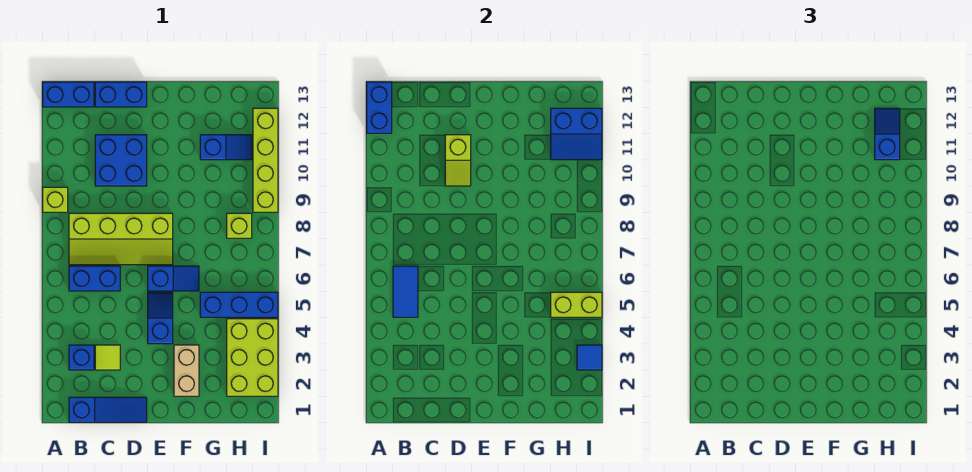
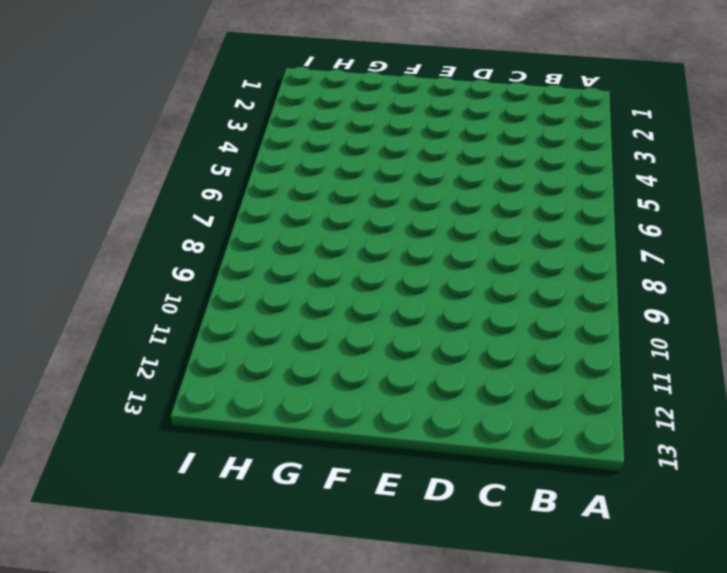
none -> lime brick A9 level 1
none -> blue brick A13:B13 level 1
none -> blue slope B1:D1 level 1 top B

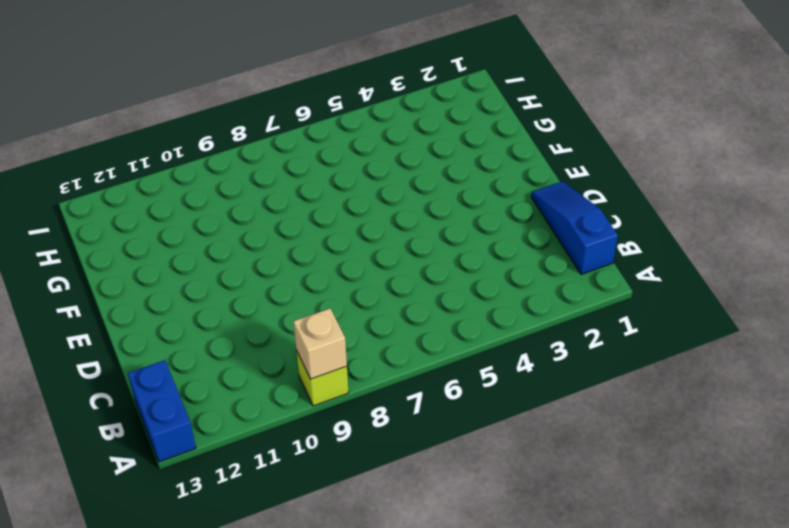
tan brick A9 level 2 -> none
none -> blue brick B3 level 1
none -> blue brick B6:C6 level 1
none -> lime slope B7:E8 level 1 top 8

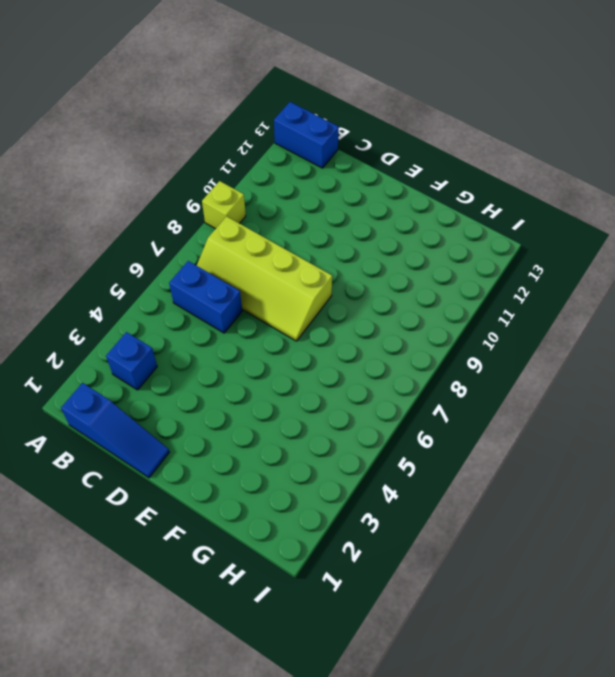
none -> lime tile C3 level 1
none -> blue brick C10:D11 level 1
none -> blue brick C13:D13 level 1

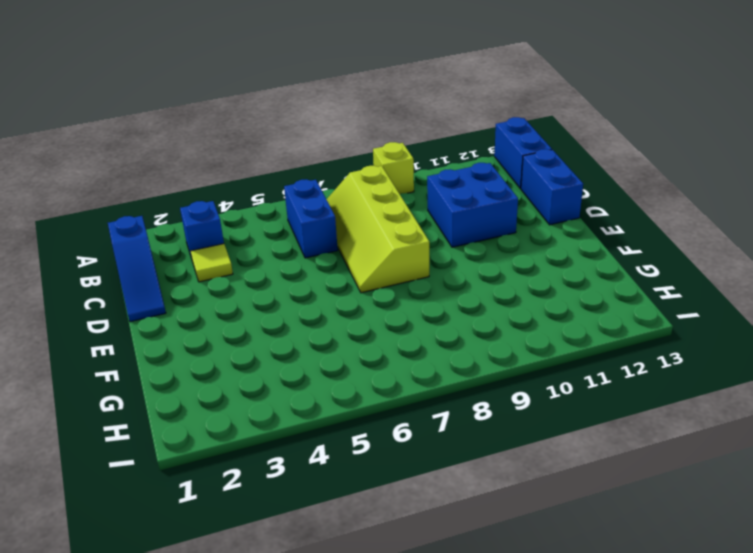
none -> blue slope E4:E5 level 1 top 4
none -> blue slope E6:F6 level 1 top E
none -> tan brick F2:F3 level 1

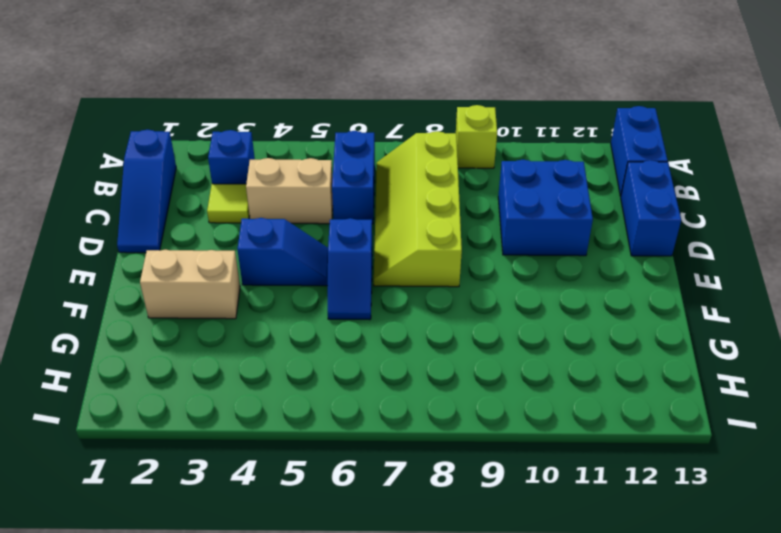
tan brick C4:C5 level 1 -> none
none -> blue brick G5:I5 level 1
none -> blue slope G11:H11 level 1 top G
none -> lime brick H2:I4 level 1

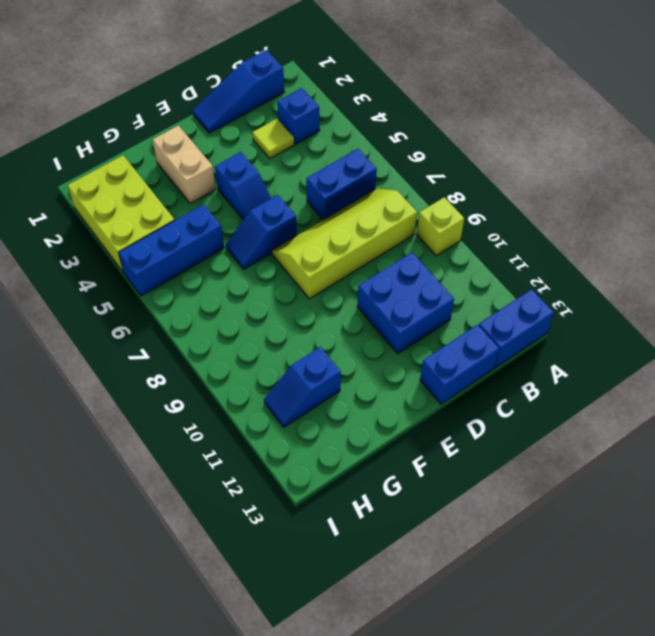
none -> lime brick H8 level 1
none -> lime brick I9:I12 level 1
none -> blue brick A12:A13 level 2

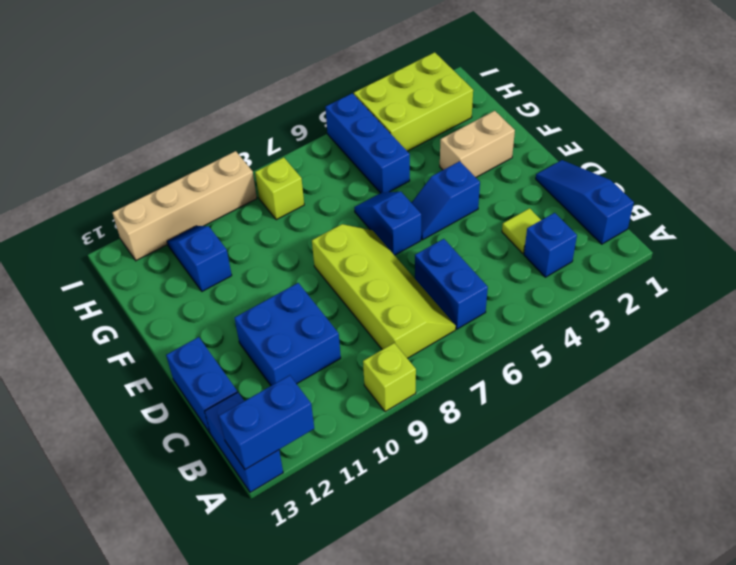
tan brick I9:I12 level 1 -> lime brick I9:I12 level 1
none -> blue tile B5:B6 level 2
none -> lime slope D10:D11 level 2 top 11
none -> lime brick H5:I5 level 2

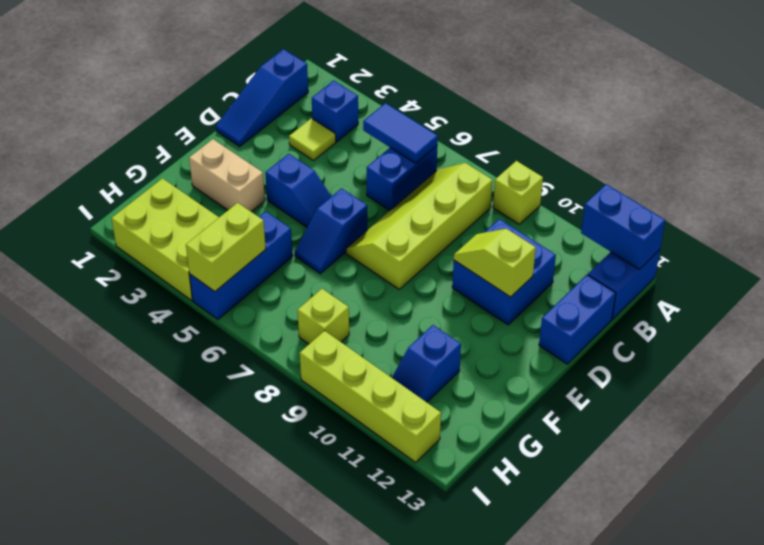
none -> blue slope H11:I12 level 2 top 12
none -> blue tile I3 level 2
none -> blue slope H11:H12 level 3 top 11

